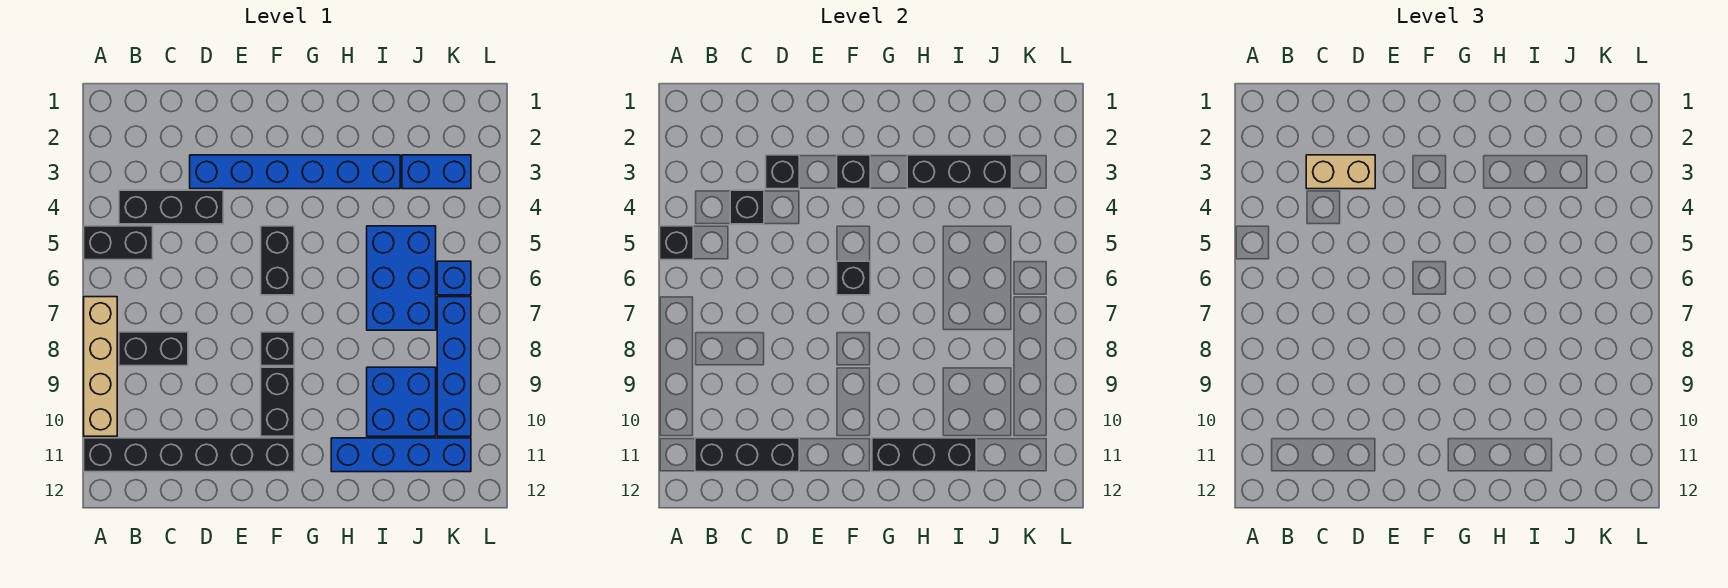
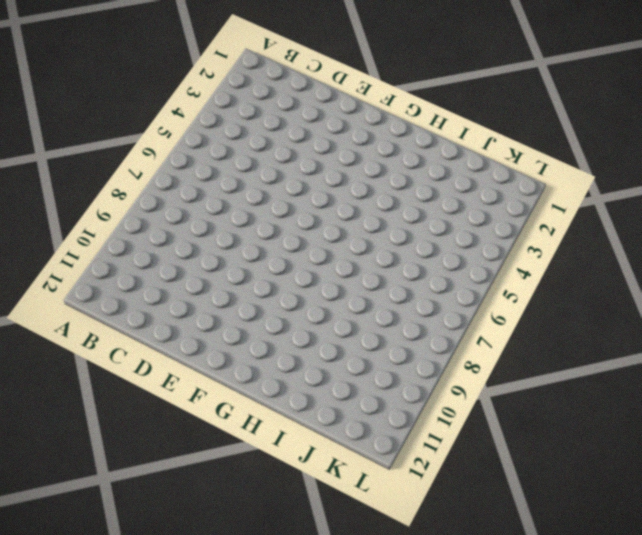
none -> black brick A5:B5 level 1
none -> tan brick A7:A10 level 1
none -> black brick A11:F11 level 1

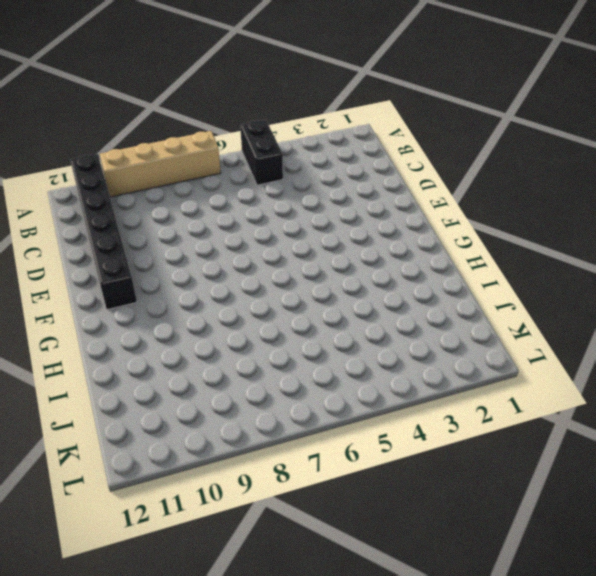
none -> black brick B4:D4 level 1
none -> black brick B8:C8 level 1
none -> blue brick D3:I3 level 1

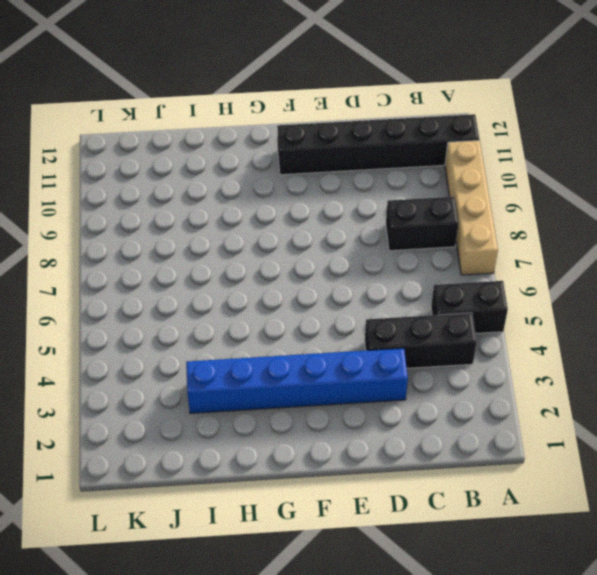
none -> black brick F5:F6 level 1
none -> black brick F8 level 1
none -> black brick F9:F10 level 1

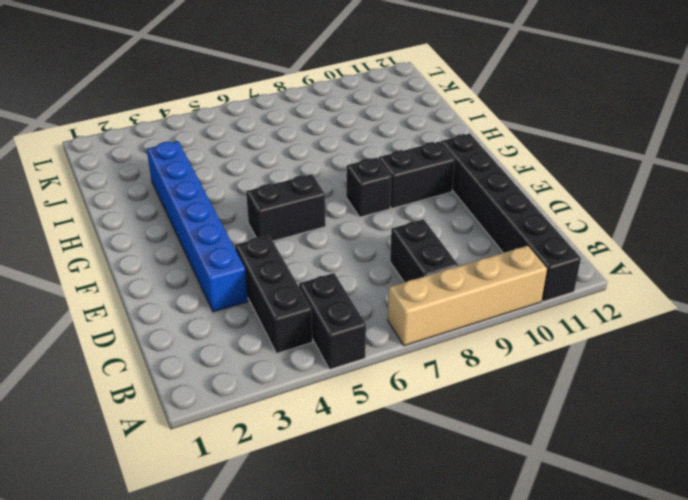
none -> blue brick H11:K11 level 1
none -> blue brick I5:J7 level 1
none -> blue brick I9:J10 level 1

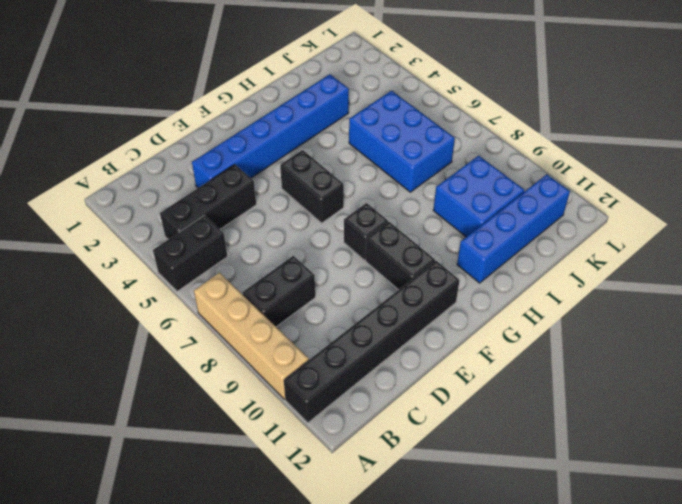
none -> blue brick J3:K3 level 1
none -> blue brick K6 level 1
none -> blue brick K7:K10 level 1

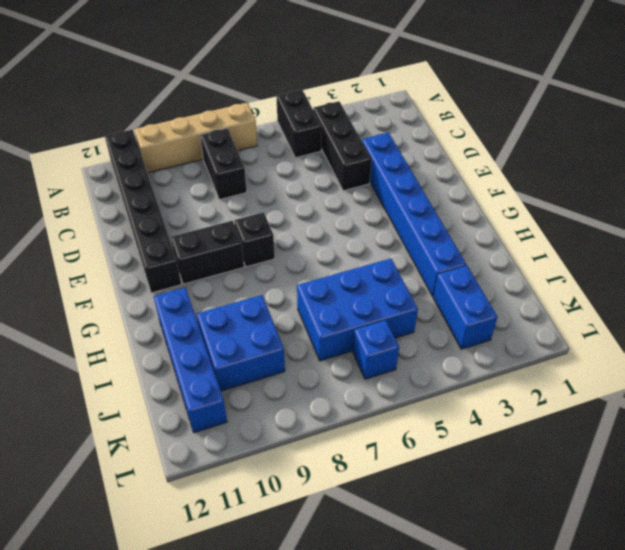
none -> black brick F5:F6 level 1
none -> blue brick K7:K10 level 1
none -> black brick A5 level 2

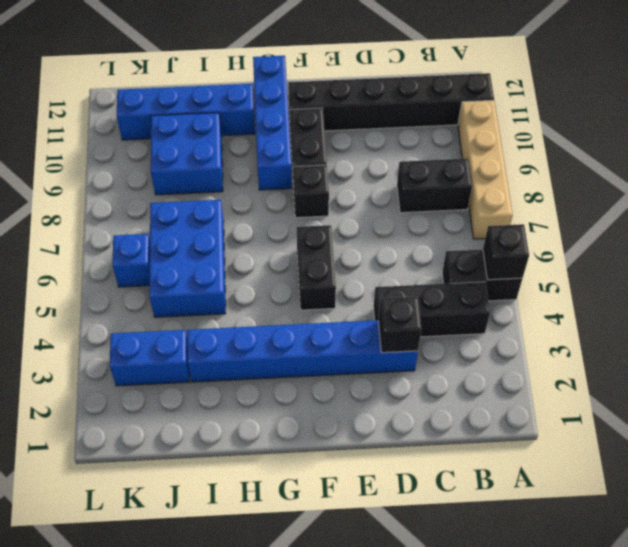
blue brick G9:G12 level 1 -> blue brick K7:K10 level 1
none -> black brick B11:D11 level 2
none -> black brick C4 level 2
none -> black brick F3 level 2

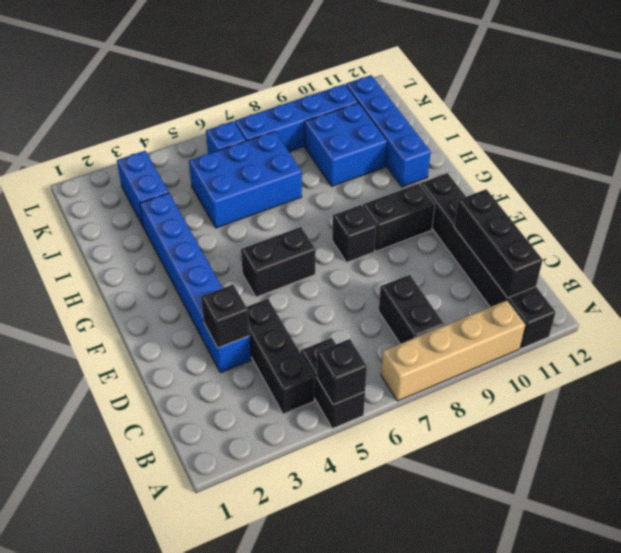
none -> black brick C4 level 2
none -> black brick F3 level 2
none -> black brick F6 level 2

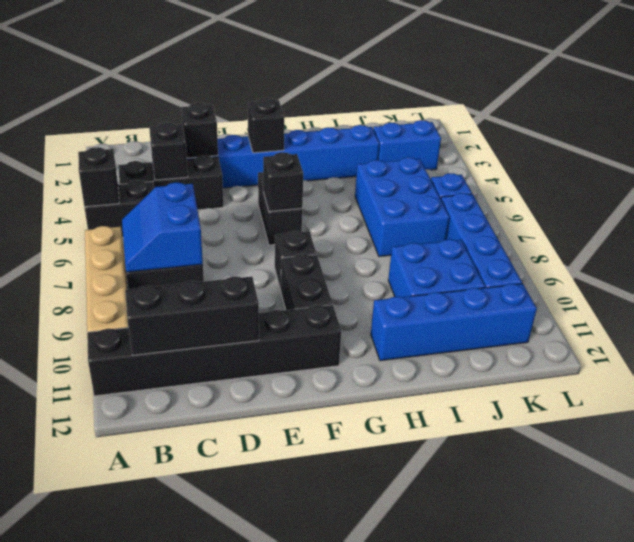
blue slope B7:C8 level 2 top C -> none
none -> black brick G11:I11 level 2
none -> black brick H3:J3 level 2
none -> tan brick C3:D3 level 3

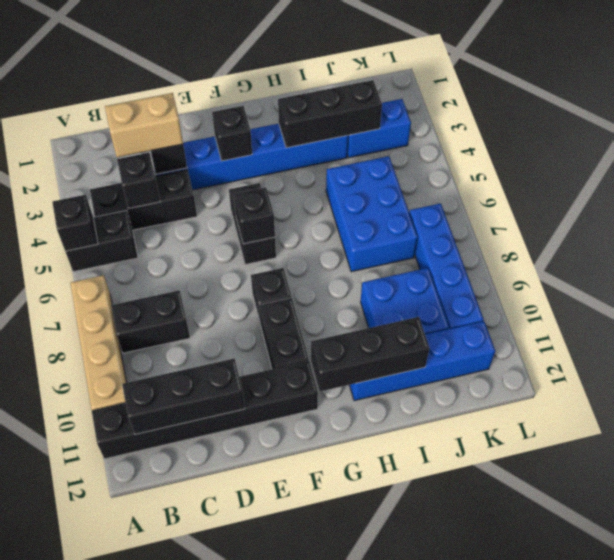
none -> blue brick K6 level 1

